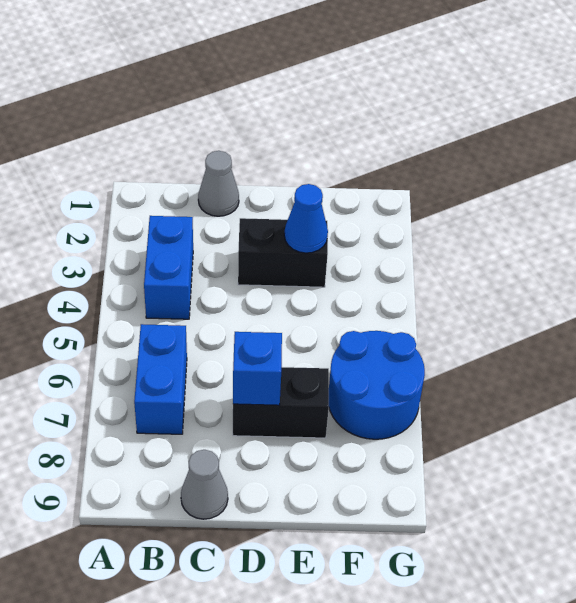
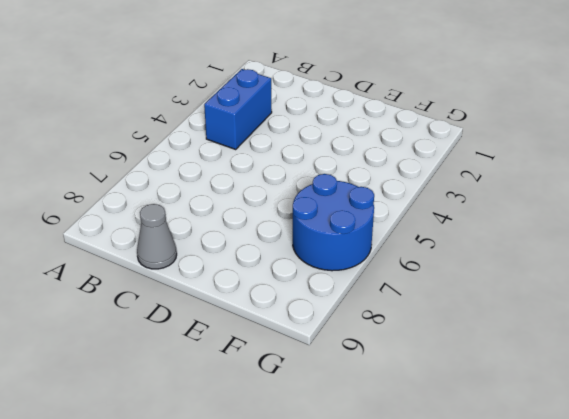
none -> blue brick B6:B7 level 1
none -> grey cone C1 level 1

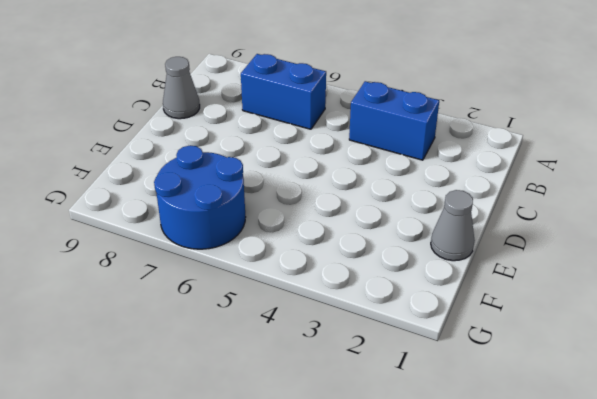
grey cone E1 level 1 -> grey cone C1 level 1
none -> black brick D3:E3 level 1
none -> black brick D7:E7 level 1

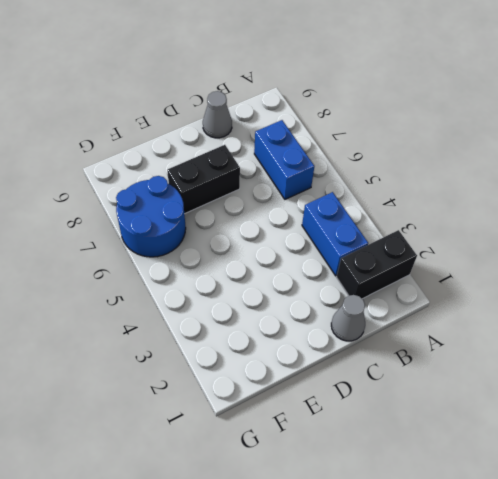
black brick A2:B2 level 1 -> black brick D3:E3 level 1
none -> blue brick D7 level 2
none -> blue cone E3 level 2

